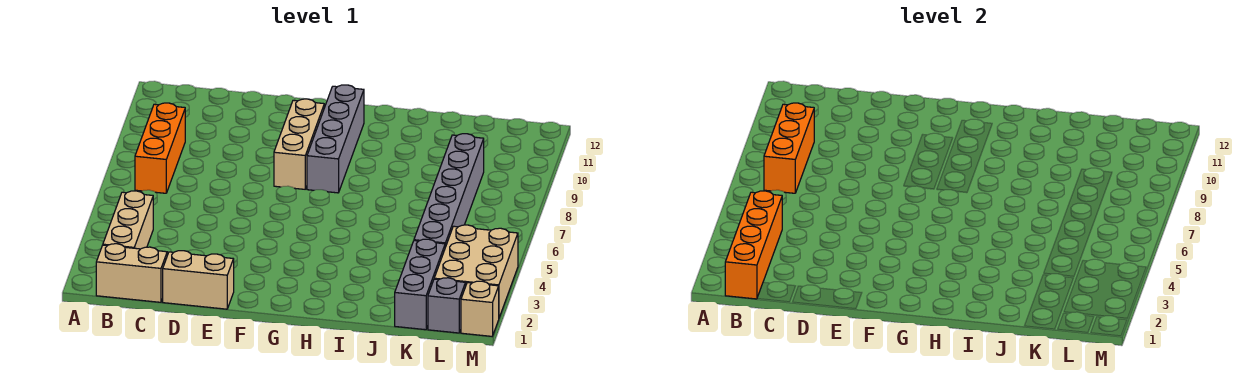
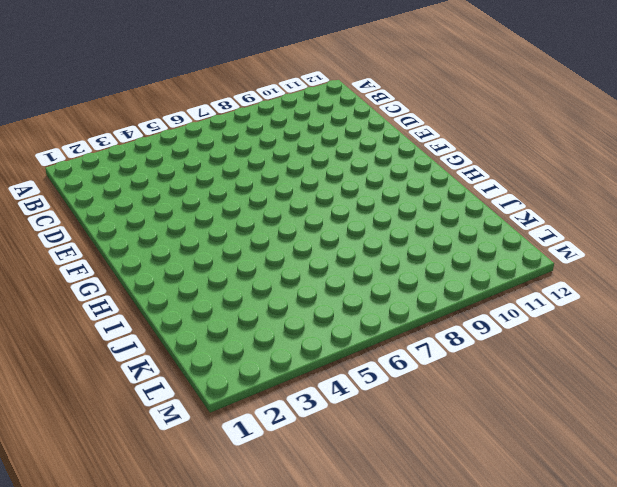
none -> tan brick B1:C1 level 1
none -> tan brick B2:B4 level 1
none -> orange brick B7:B9 level 1

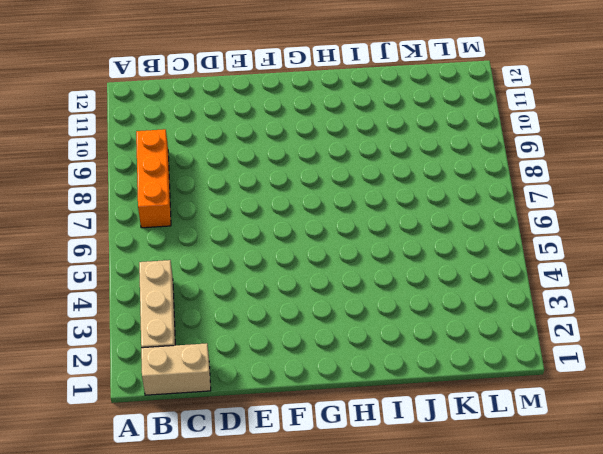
none -> tan brick D1:E1 level 1
none -> tan brick F8:F10 level 1
none -> grey brick G8:G11 level 1

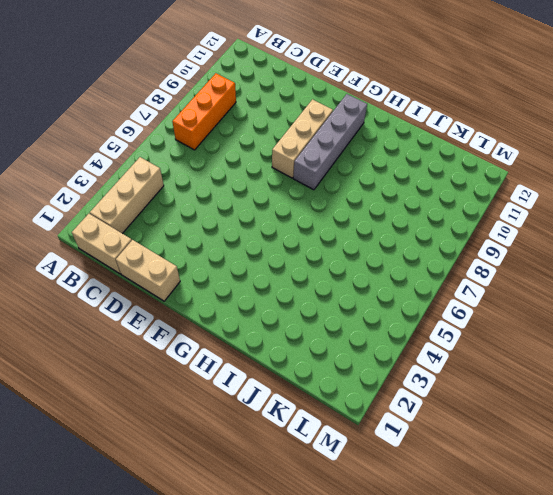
none -> grey brick K1:K3 level 1
none -> grey brick K4:K9 level 1
none -> grey brick L1 level 1

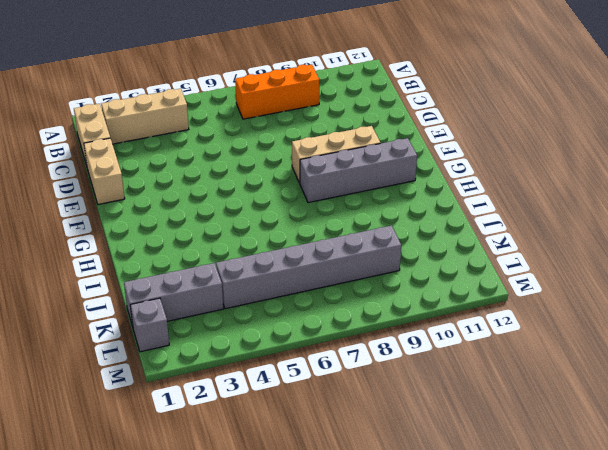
none -> tan brick L2:M4 level 1
none -> tan brick M1 level 1
none -> orange brick B1:B4 level 2

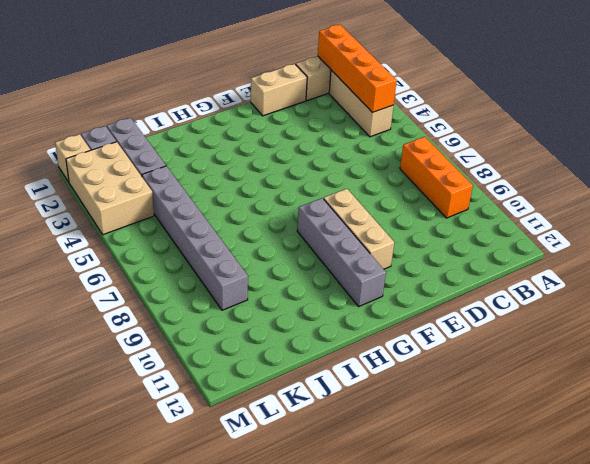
none -> orange brick B7:B9 level 2

